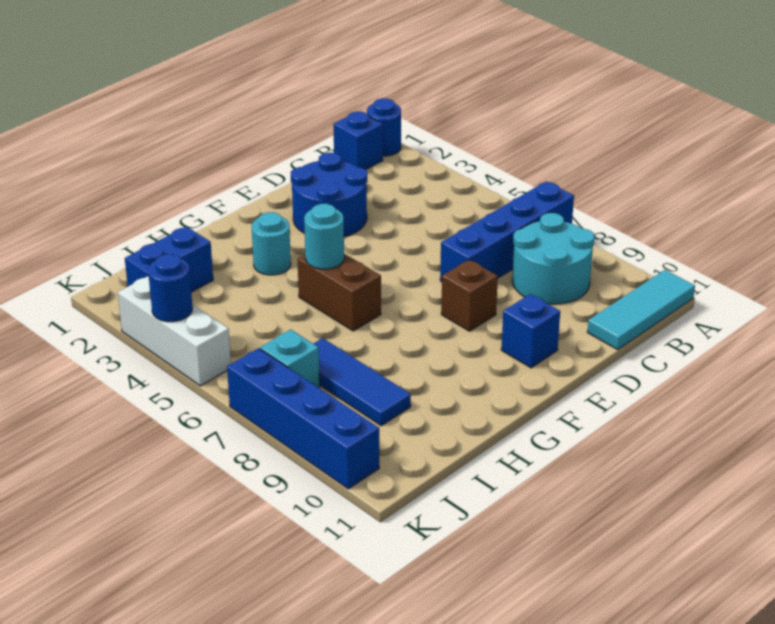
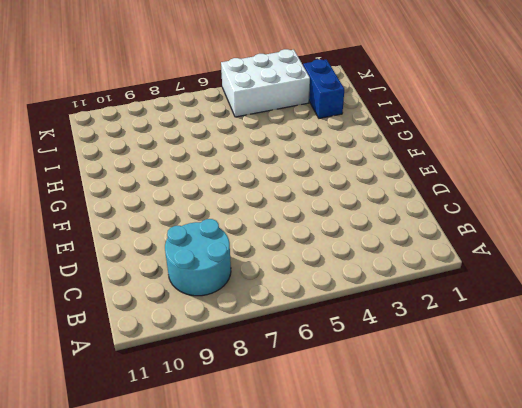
white brick J3:K5 level 1 -> white brick K3:K5 level 1
none -> blue round brick A1 level 1
none -> blue brick A7:D7 level 1
none -> cyan tile A11:C11 level 1

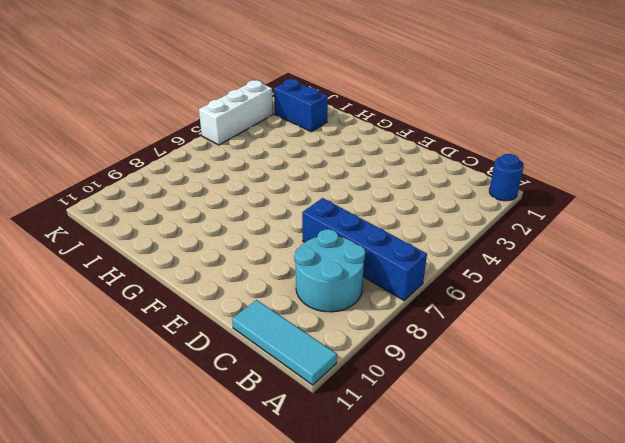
none -> blue brick B1 level 1
none -> blue round brick D2:E3 level 1
none -> brown brick E8 level 1

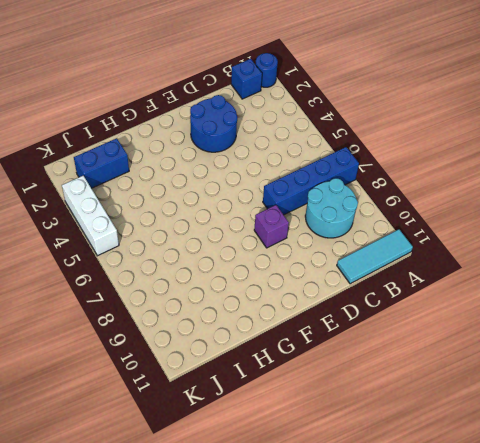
purple brick E8 level 1 -> brown brick E8 level 1
none -> blue brick E10 level 1
none -> cyan round brick G3 level 1
none -> brown brick G5:G6 level 1

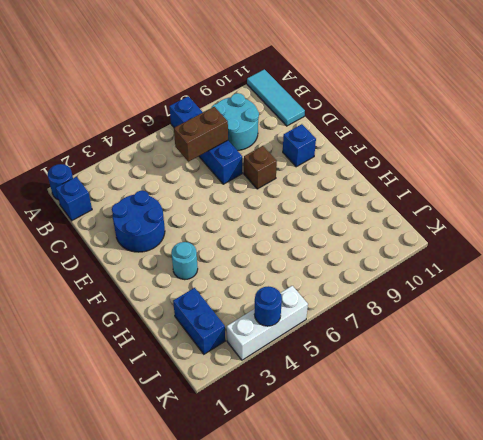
brown brick C6:C7 level 2 -> brown brick G5:G6 level 1
none -> blue tile I7:I9 level 1
none -> cyan brick J7 level 1
none -> blue brick K7:K10 level 1

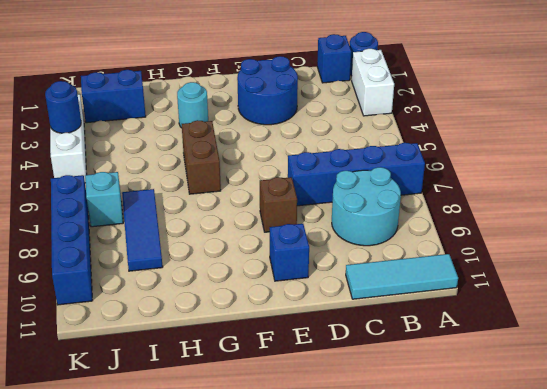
white brick A2:A3 level 1 -> none
none -> cyan round brick G5 level 2

